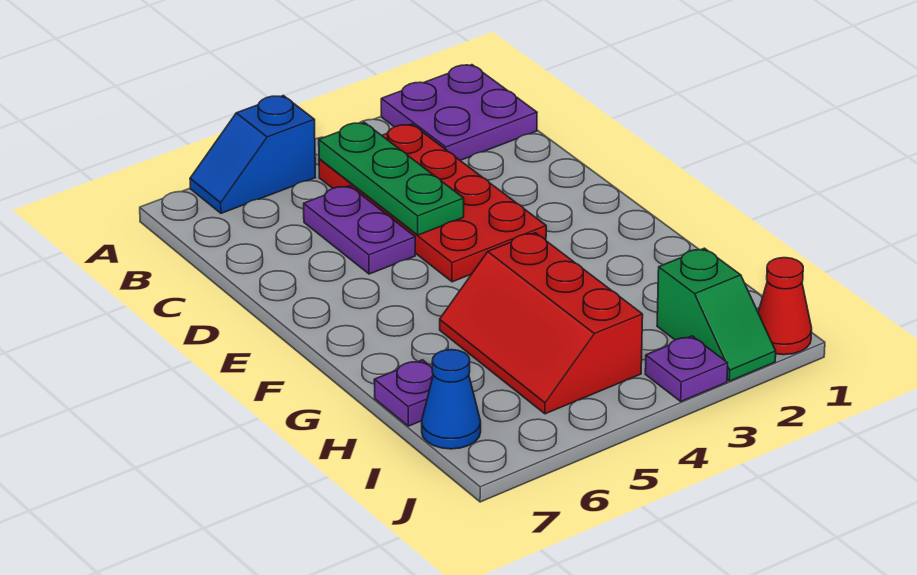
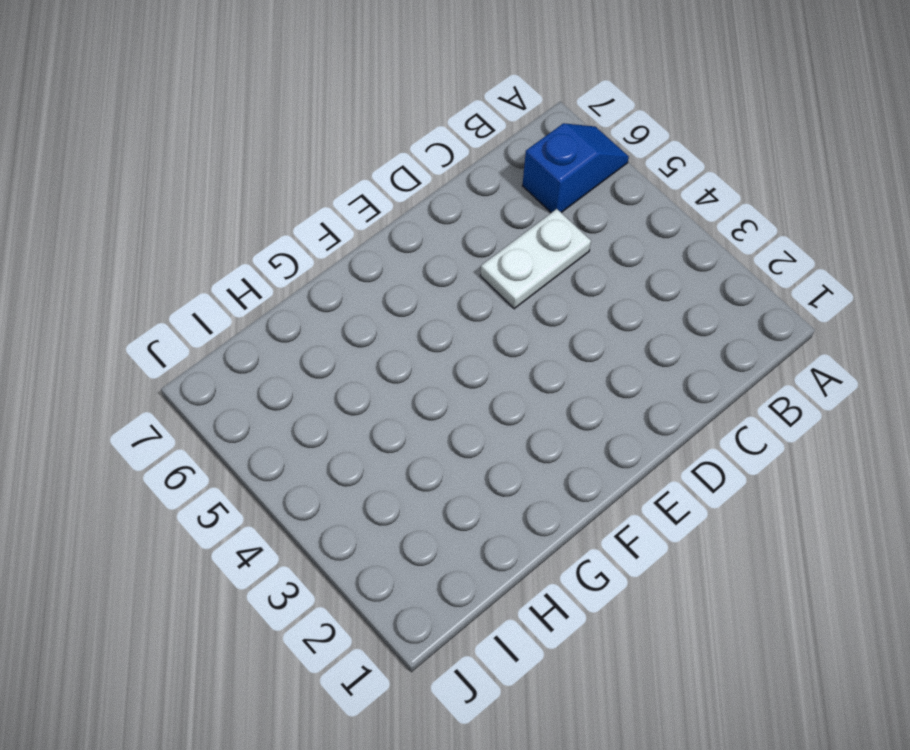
blue slope A6:B6 level 1 top B -> blue slope A5:A6 level 1 top 5
white plate C5:D5 level 1 -> purple plate C5:D5 level 1
none -> purple plate A1:B2 level 1
none -> red plate B3:E4 level 1

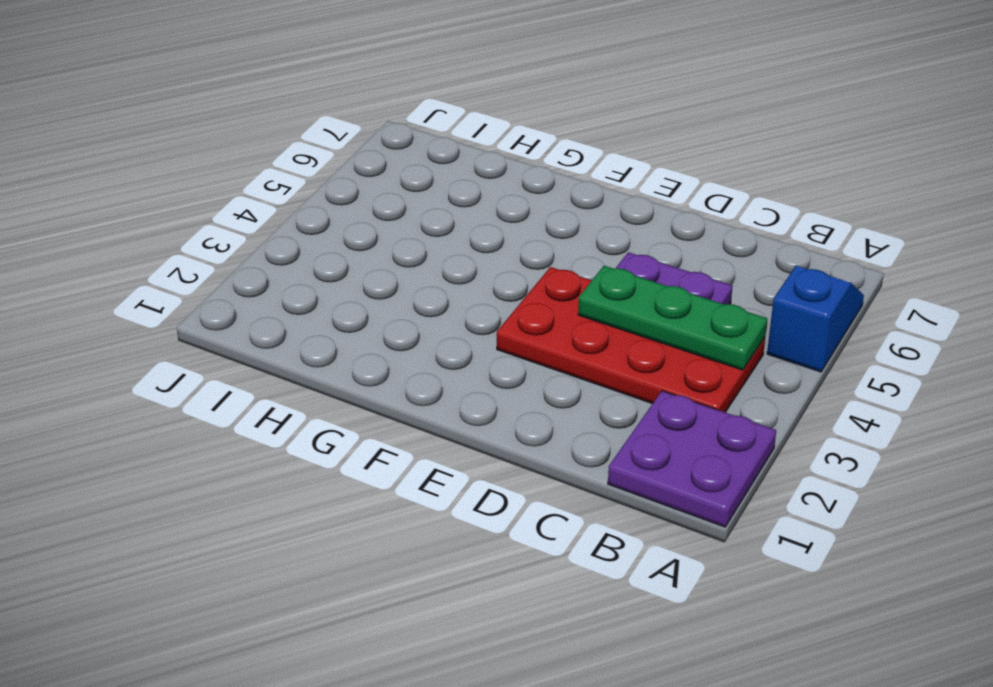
none -> red slope G4:I5 level 1 top 4
none -> purple plate H7 level 1

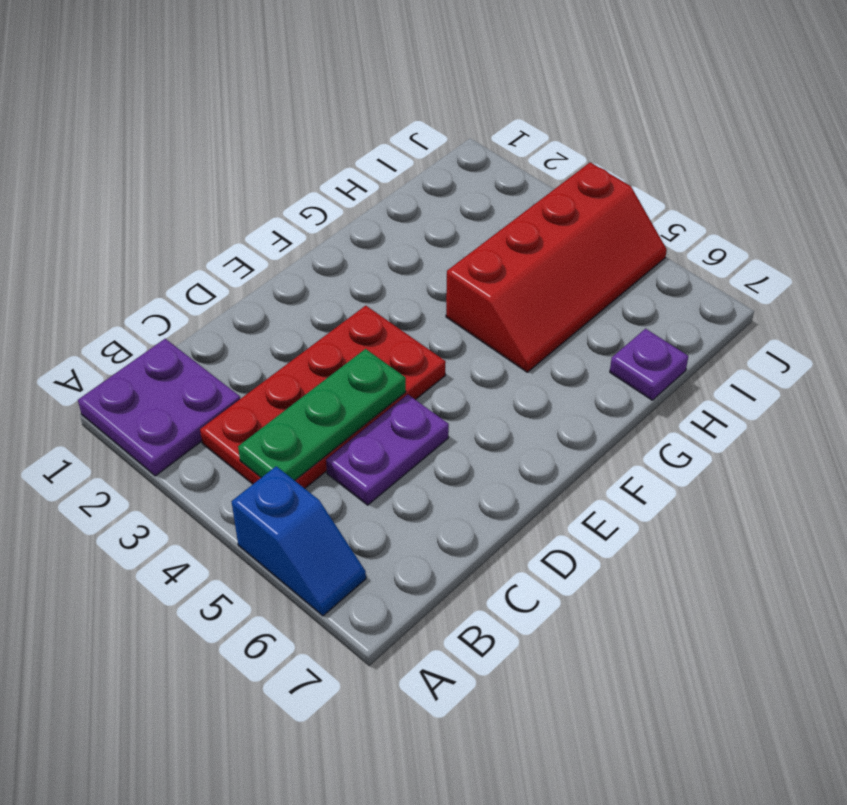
red slope G4:J5 level 1 top 4 -> red slope G4:I5 level 1 top 4
none -> green slope I2:J2 level 1 top I
none -> blue cone I7 level 1

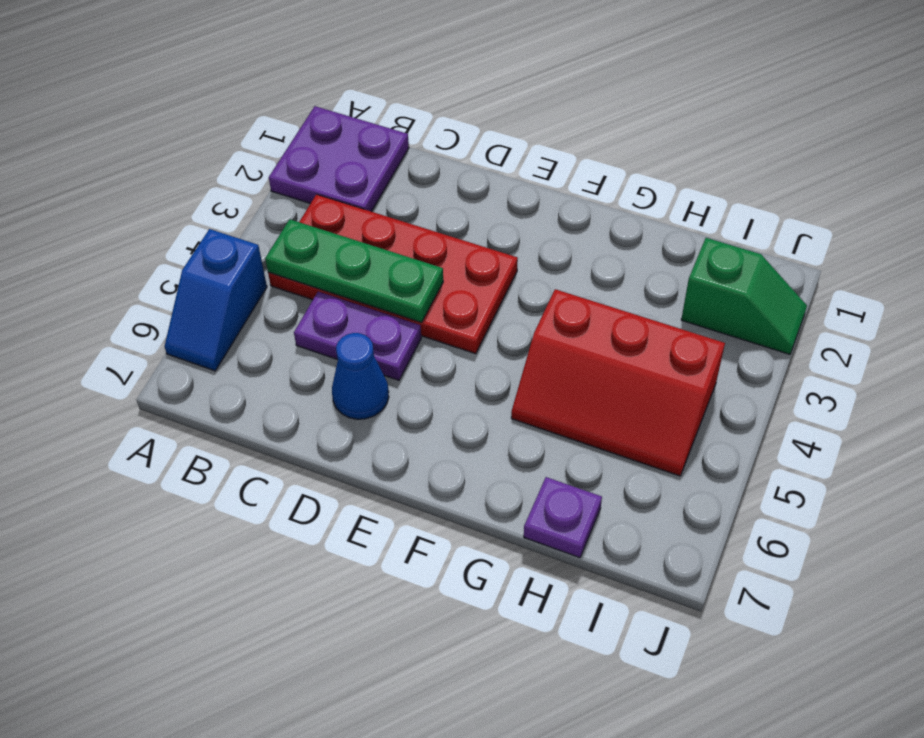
blue cone D6 level 1 -> blue cone I7 level 1
none -> red cone J1 level 1
none -> purple plate J3 level 1

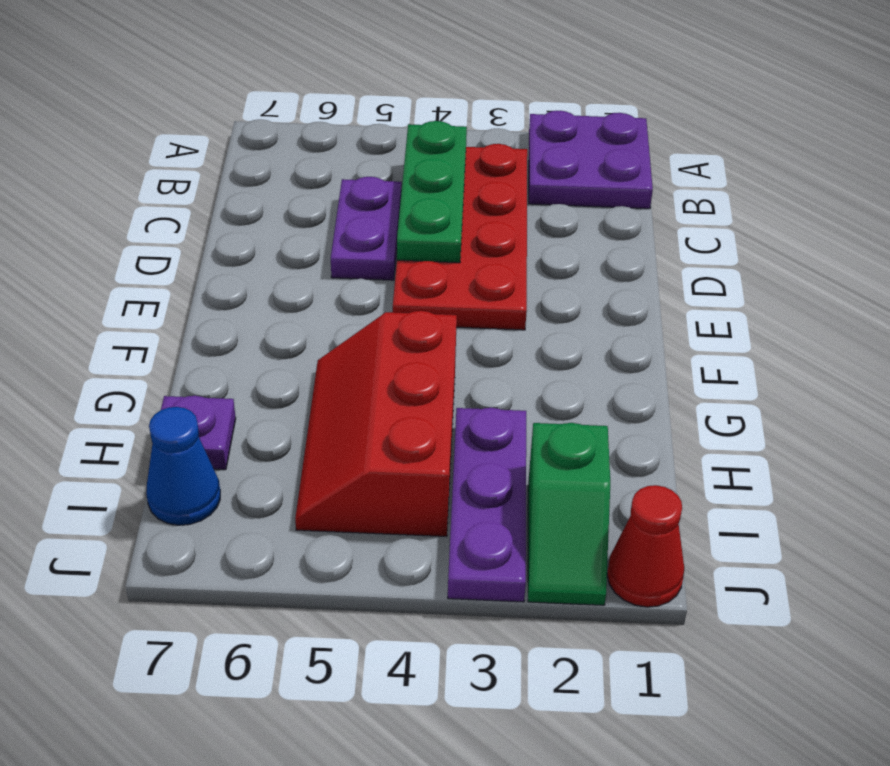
purple plate H3:J3 level 1 -> purple plate J3 level 1
none -> blue slope A5:A6 level 1 top 5

